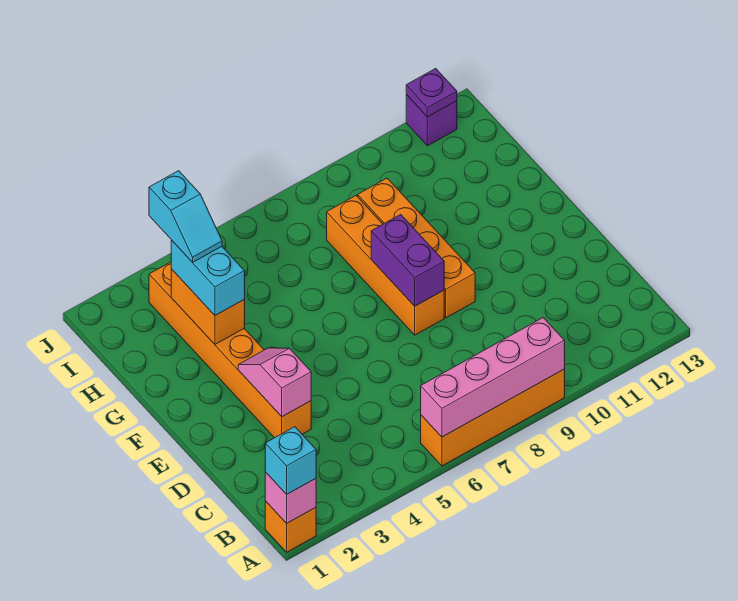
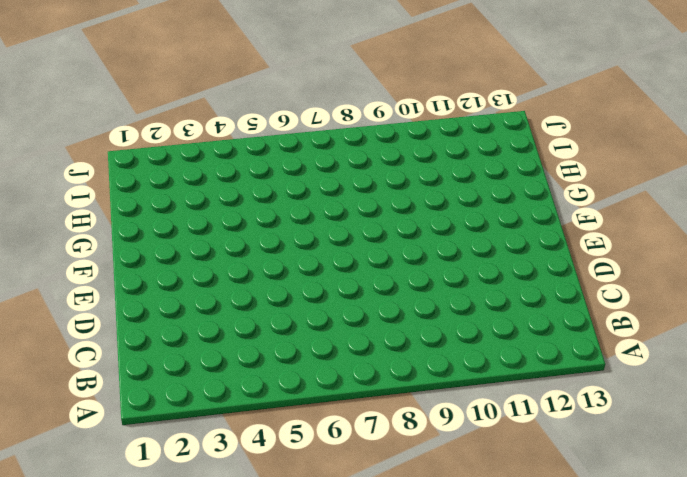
none -> orange brick A1 level 1
none -> orange brick A6:A9 level 1
none -> orange brick D3:I3 level 1

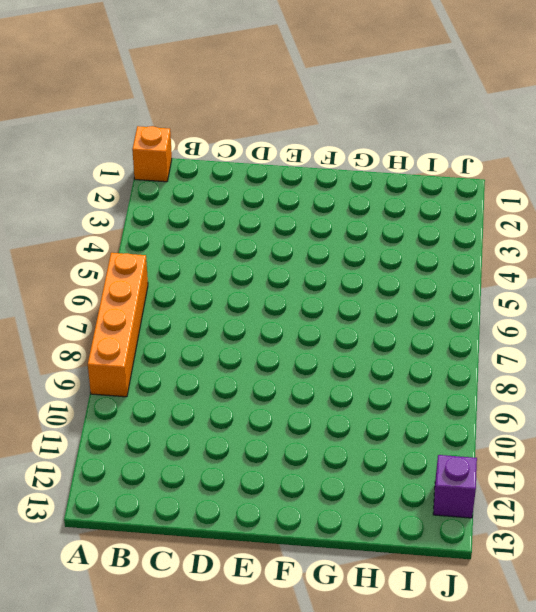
none -> orange brick D3:I3 level 1
none -> orange brick E8:H8 level 1
none -> orange brick E9:H9 level 1

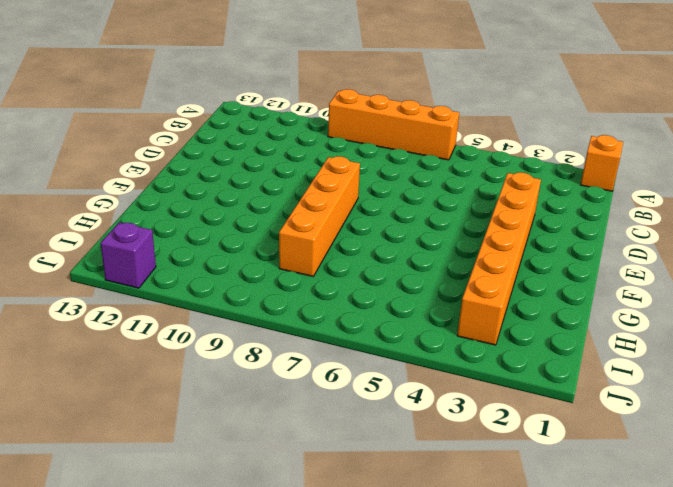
none -> orange brick E9:H9 level 1
none -> pink brick A1 level 2
none -> pink brick A6:A9 level 2

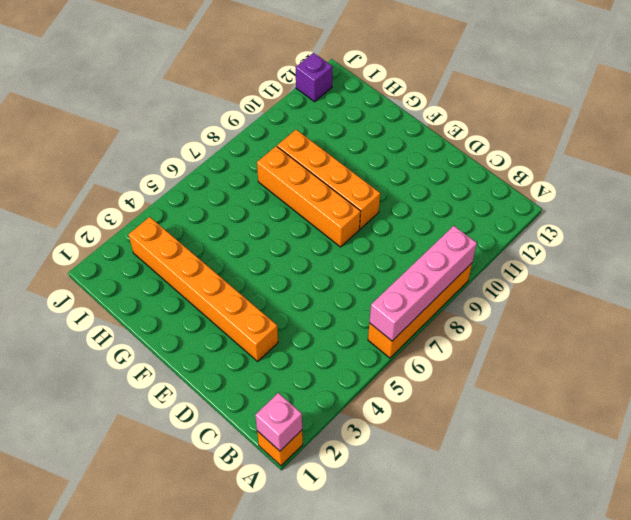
none -> pink slope D3:E3 level 2 top D
none -> purple brick E8:F8 level 2
none -> orange brick G3:H3 level 2

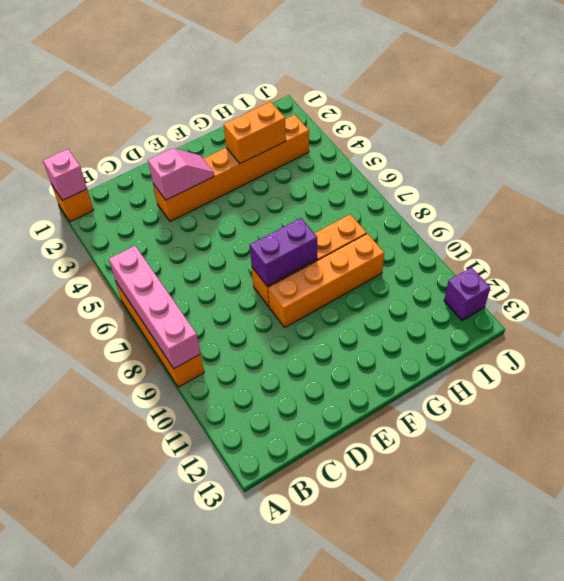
none -> purple plate J12 level 2
none -> cyan brick A1 level 3
none -> cyan brick G3:H3 level 3

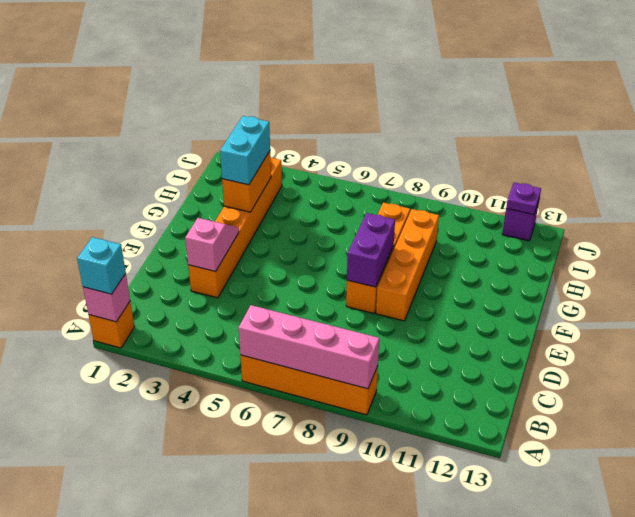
none -> cyan slope H3:I3 level 4 top I

